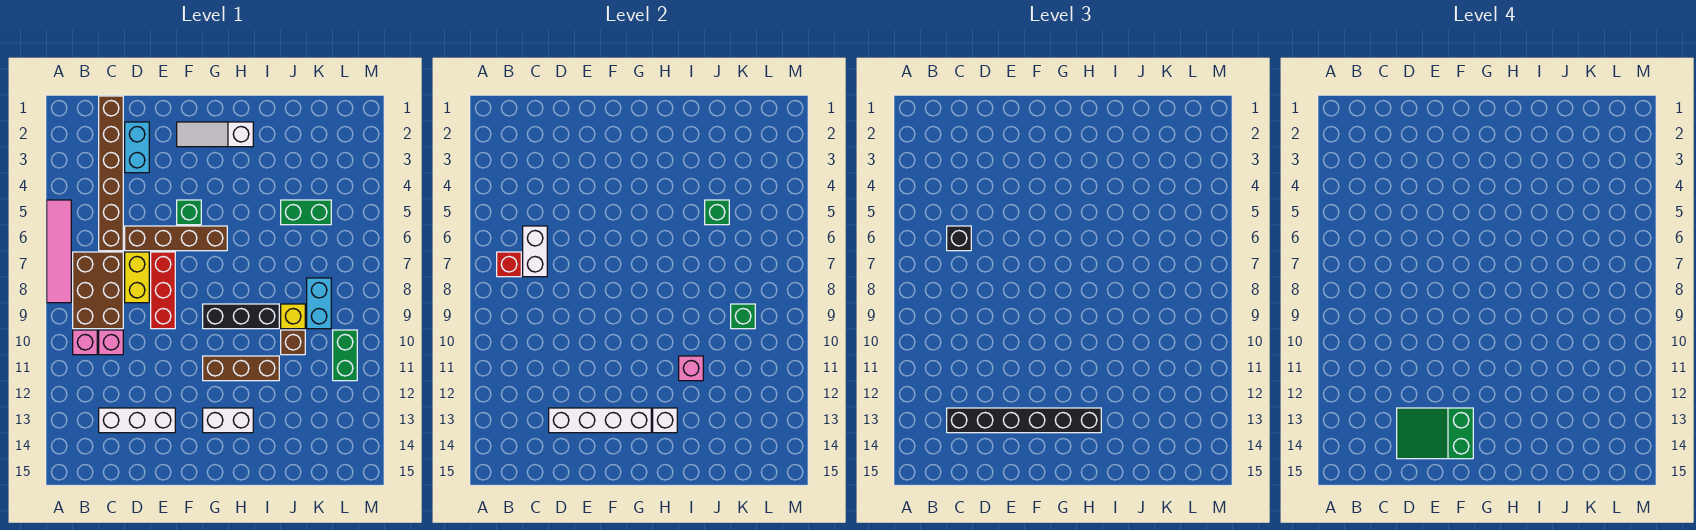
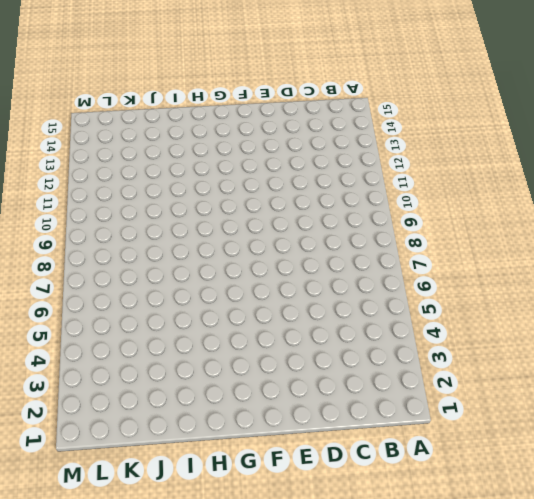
none -> pink tile A5:A8 level 1
none -> brown brick B7:C9 level 1
none -> pink brick B10 level 1
none -> brown brick C1:C6 level 1

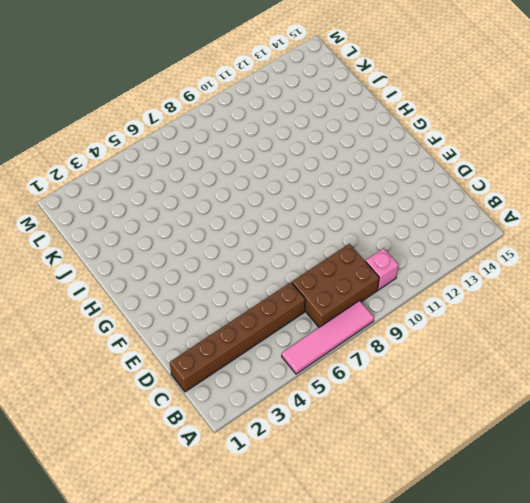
none -> pink brick C10 level 1
none -> white brick C13:E13 level 1
none -> cyan brick D2:D3 level 1
none -> brown brick D6:G6 level 1

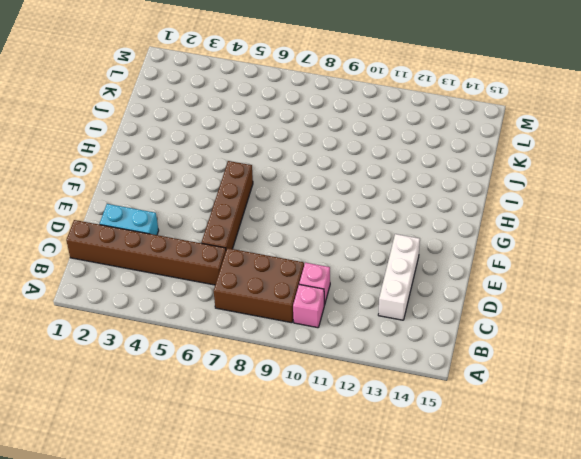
none -> pink tile A5:A8 level 1
none -> yellow brick D7:D8 level 1
none -> red brick E7:E9 level 1
none -> white slope F2:H2 level 1 top H

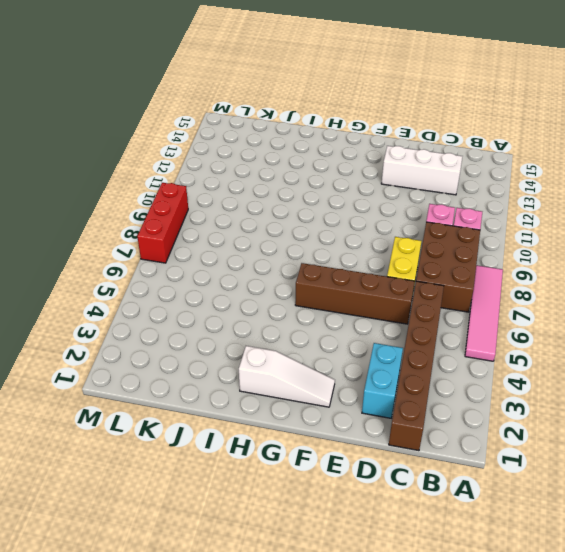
red brick M7:M9 level 1 -> red brick E7:E9 level 1
none -> green brick F5 level 1
none -> black brick G9:I9 level 1
none -> brown brick G11:I11 level 1
none -> white brick G13:H13 level 1

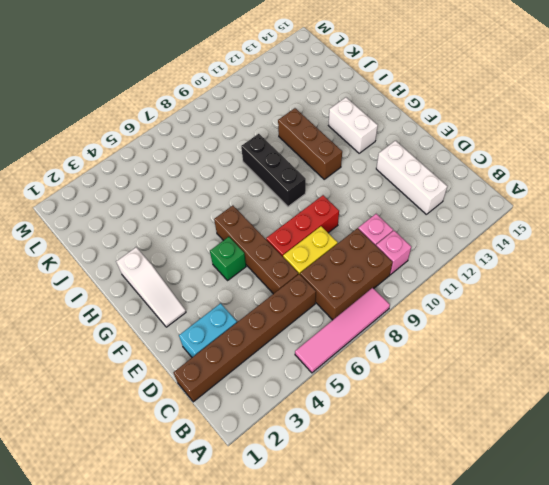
none -> green brick J5:K5 level 1
none -> yellow brick J9 level 1
none -> brown brick J10 level 1
none -> cyan brick K8:K9 level 1

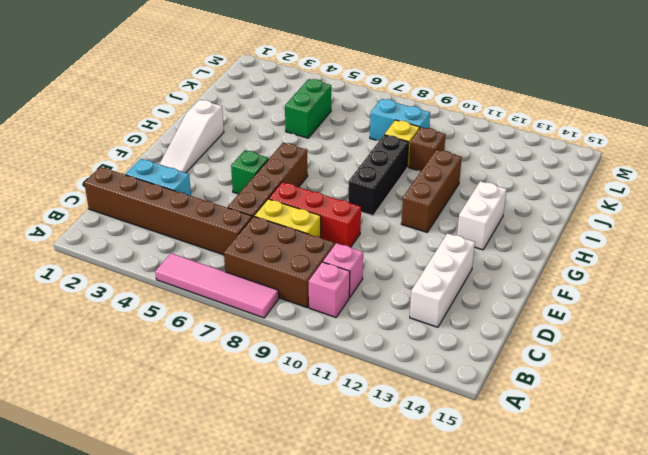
none -> green brick L10:L11 level 1
none -> red brick B7 level 2
none -> white brick C6:C7 level 2
none -> white brick D13:G13 level 2

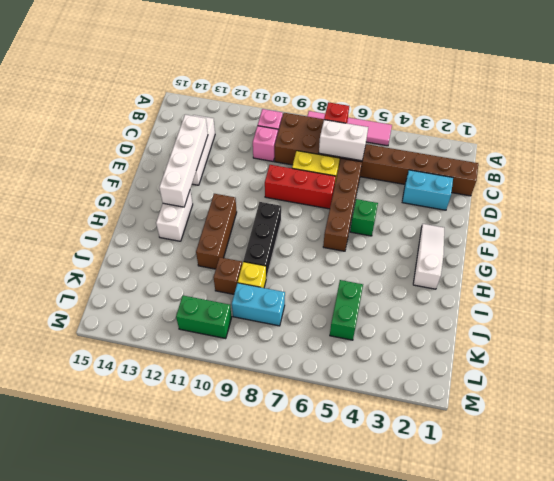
none -> white brick H13 level 2
none -> pink brick I11 level 2
none -> green brick J5 level 2
none -> green brick K9 level 2

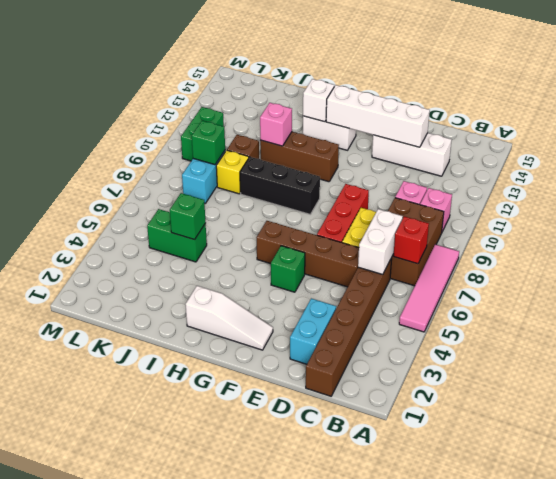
none -> black brick C6 level 3
none -> black brick C13:H13 level 3
none -> green slope D13:F14 level 4 top F

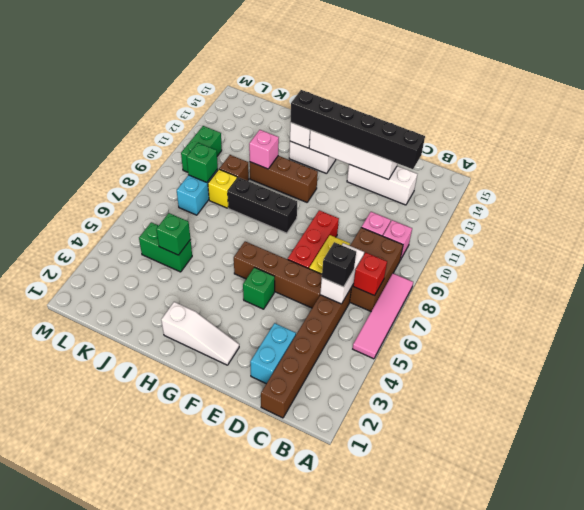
none -> green slope D13:F14 level 4 top F

